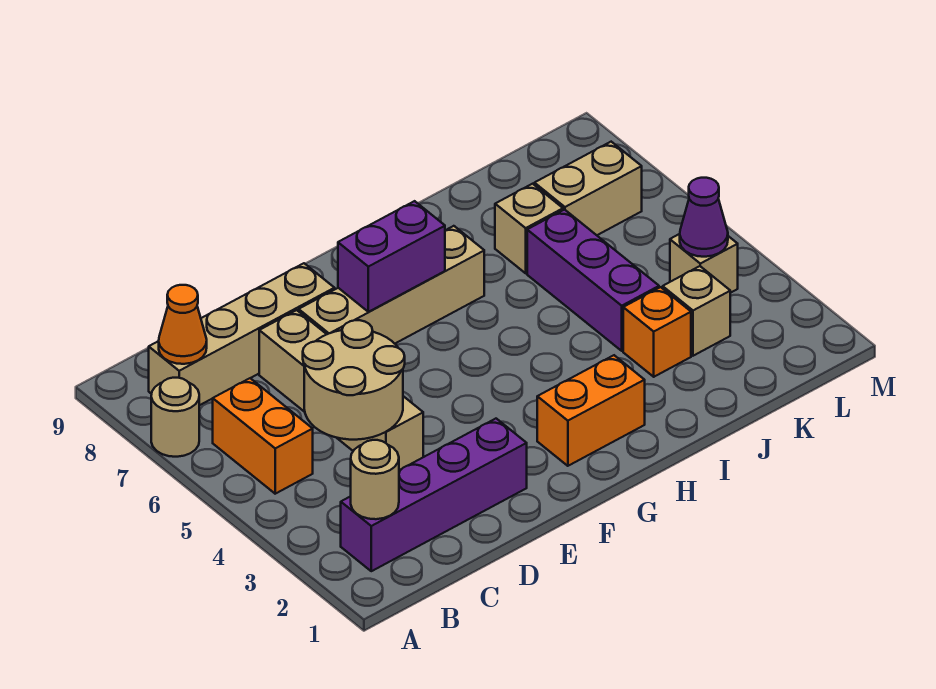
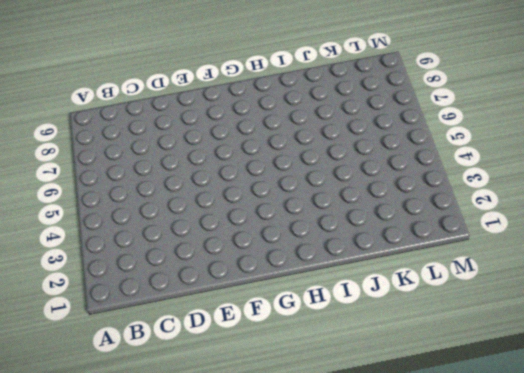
none -> tan round brick A7 level 1
none -> purple brick B2:E2 level 1
none -> orange brick B5:B6 level 1

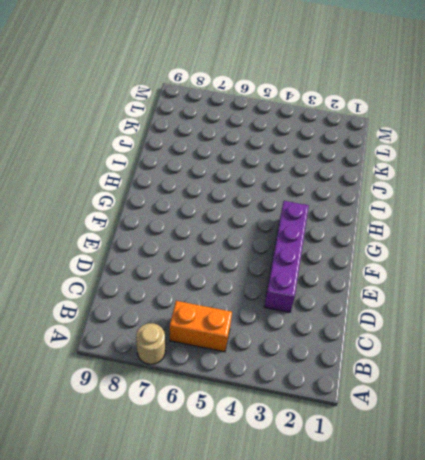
purple brick D3:G3 level 1 -> purple brick B2:E2 level 1
none -> tan brick B8:E8 level 1
none -> tan brick D4:D7 level 1
none -> tan brick E7:H7 level 1

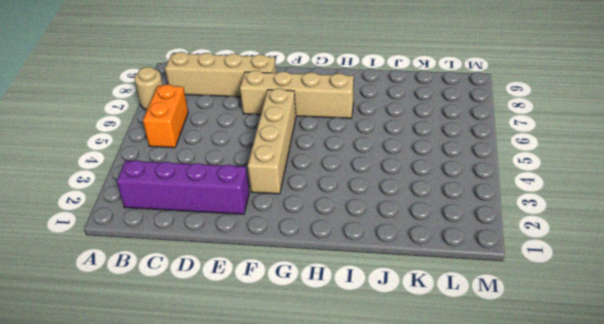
tan brick F3:F6 level 1 -> tan brick D4:D7 level 1
none -> orange brick G2:H2 level 1
none -> orange brick J3 level 1
none -> purple brick J4:J6 level 1

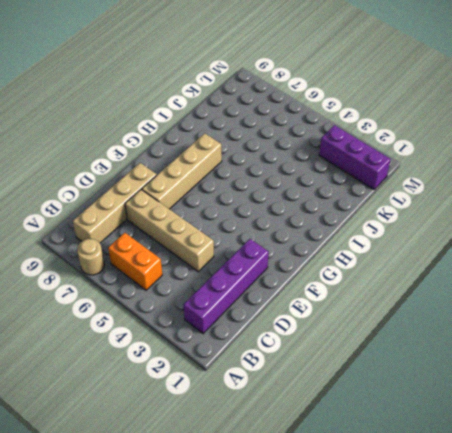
purple brick L1:L3 level 1 -> purple brick J4:J6 level 1
none -> orange brick G2:H2 level 1
none -> orange brick J3 level 1
none -> tan brick J7 level 1

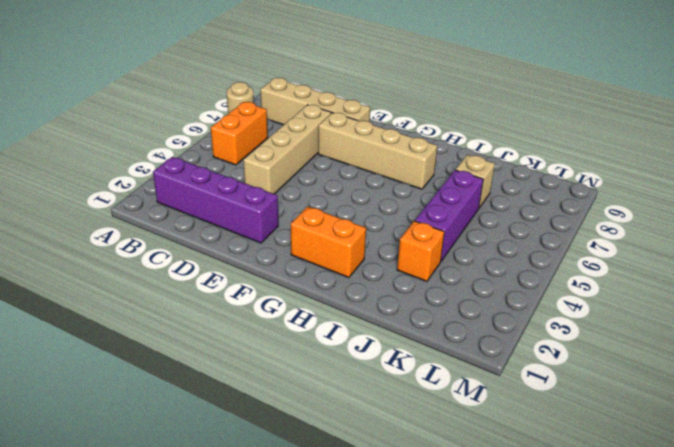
none -> tan brick K3 level 1
none -> tan brick K7:L7 level 1
none -> tan brick L4 level 1

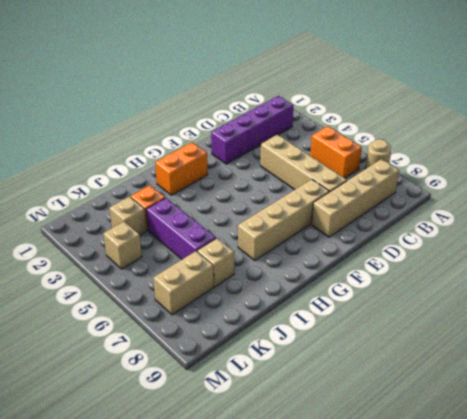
none -> tan round brick B2 level 2
none -> orange cone B8 level 2
none -> tan round brick C4:D5 level 2

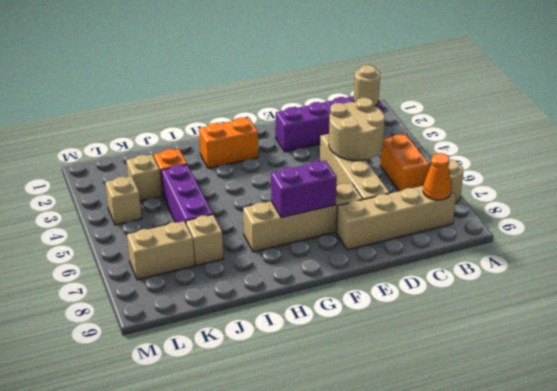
none -> purple cone L4 level 2

